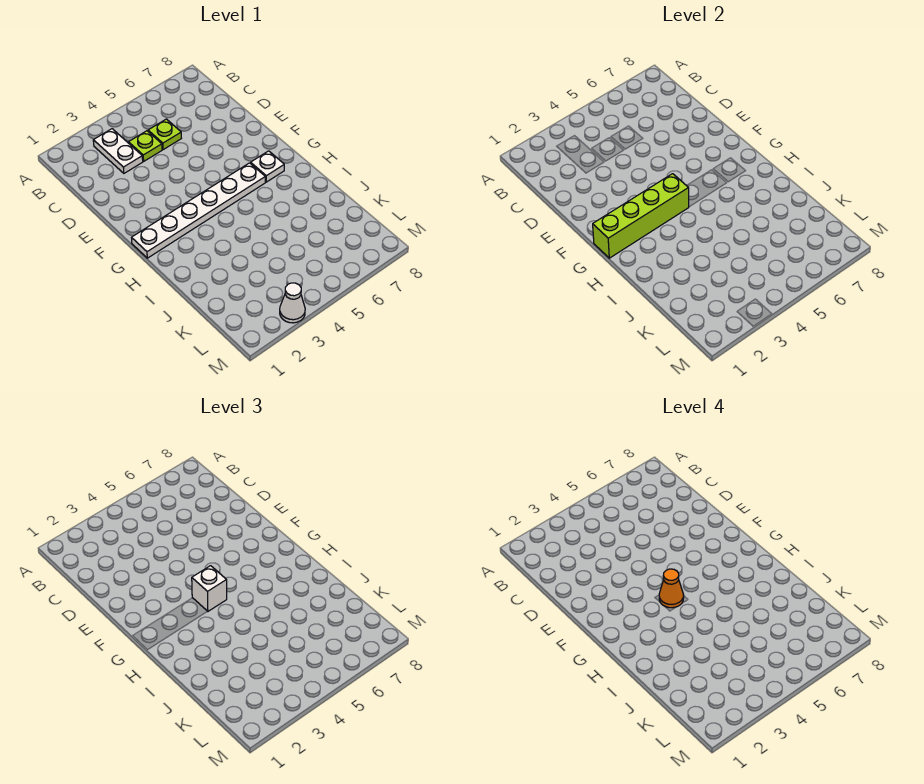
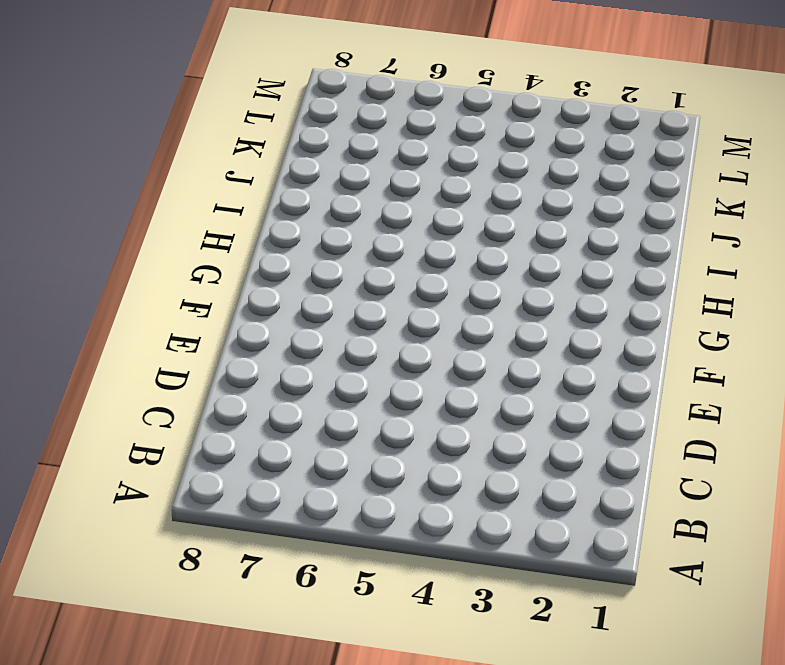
none -> white plate B3:C3 level 1
none -> lime plate C4 level 1

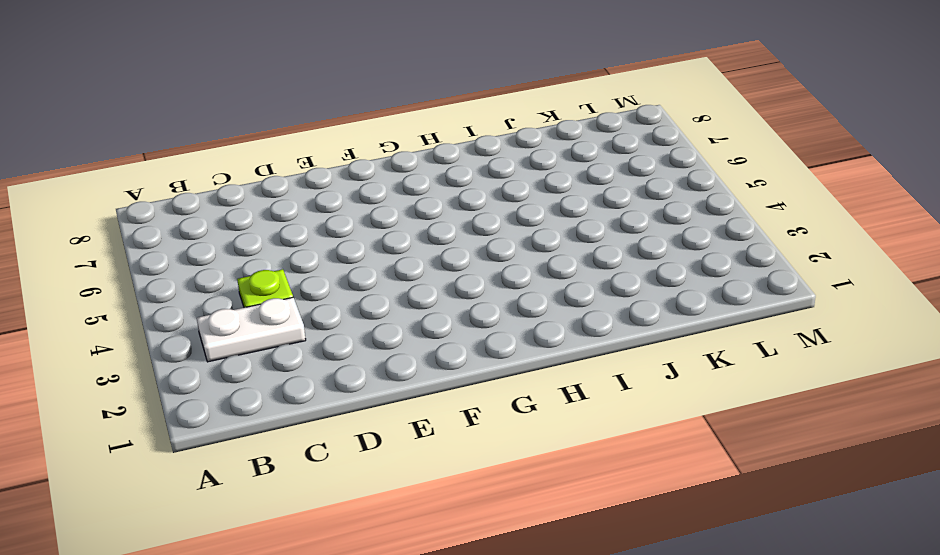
none -> lime plate C5 level 1
none -> white plate G1:G6 level 1

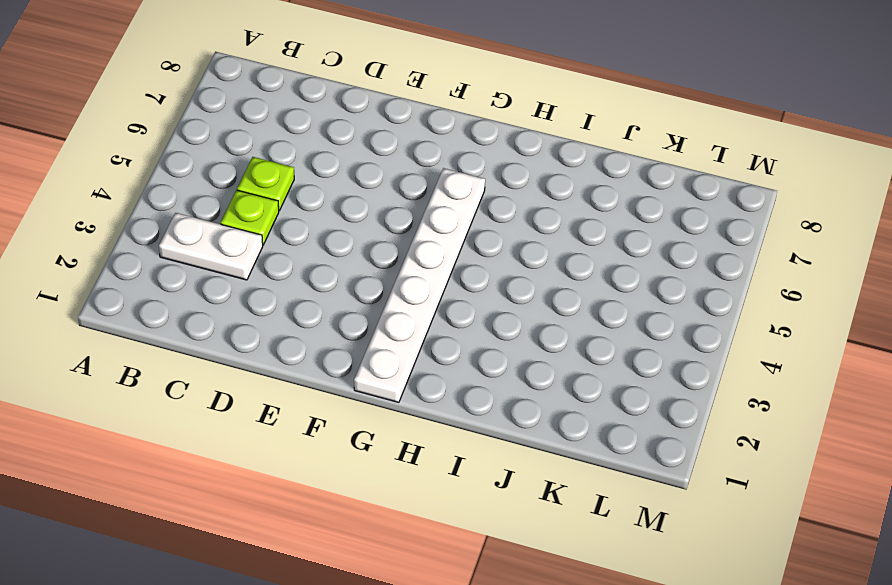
none -> white plate G7 level 1
none -> white cone M3 level 1

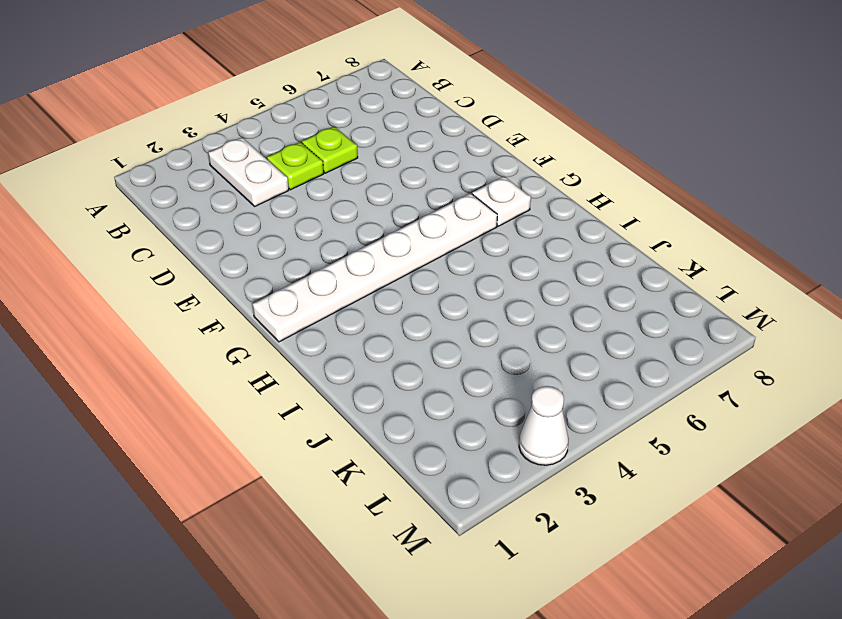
none -> lime brick G1:G4 level 2
none -> white brick G4 level 3

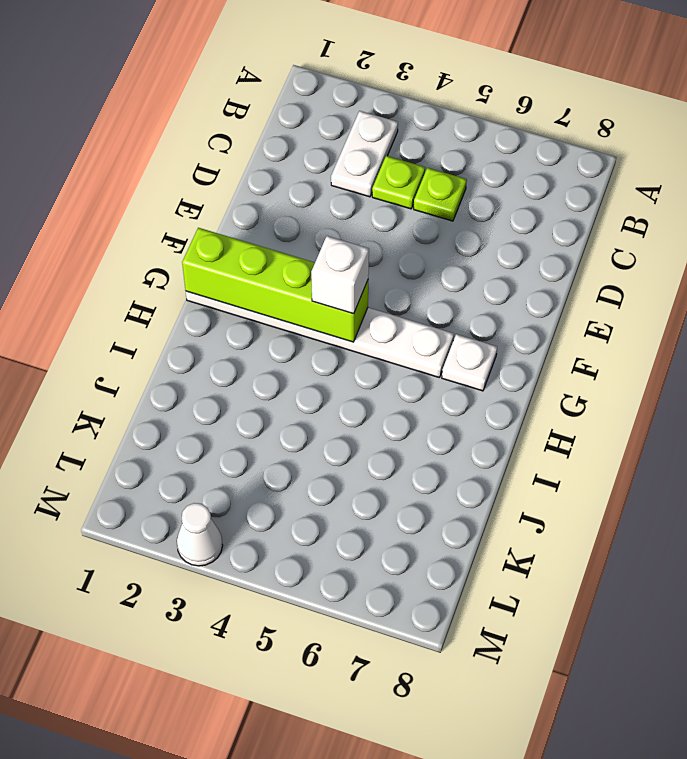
none -> orange cone G4 level 4

